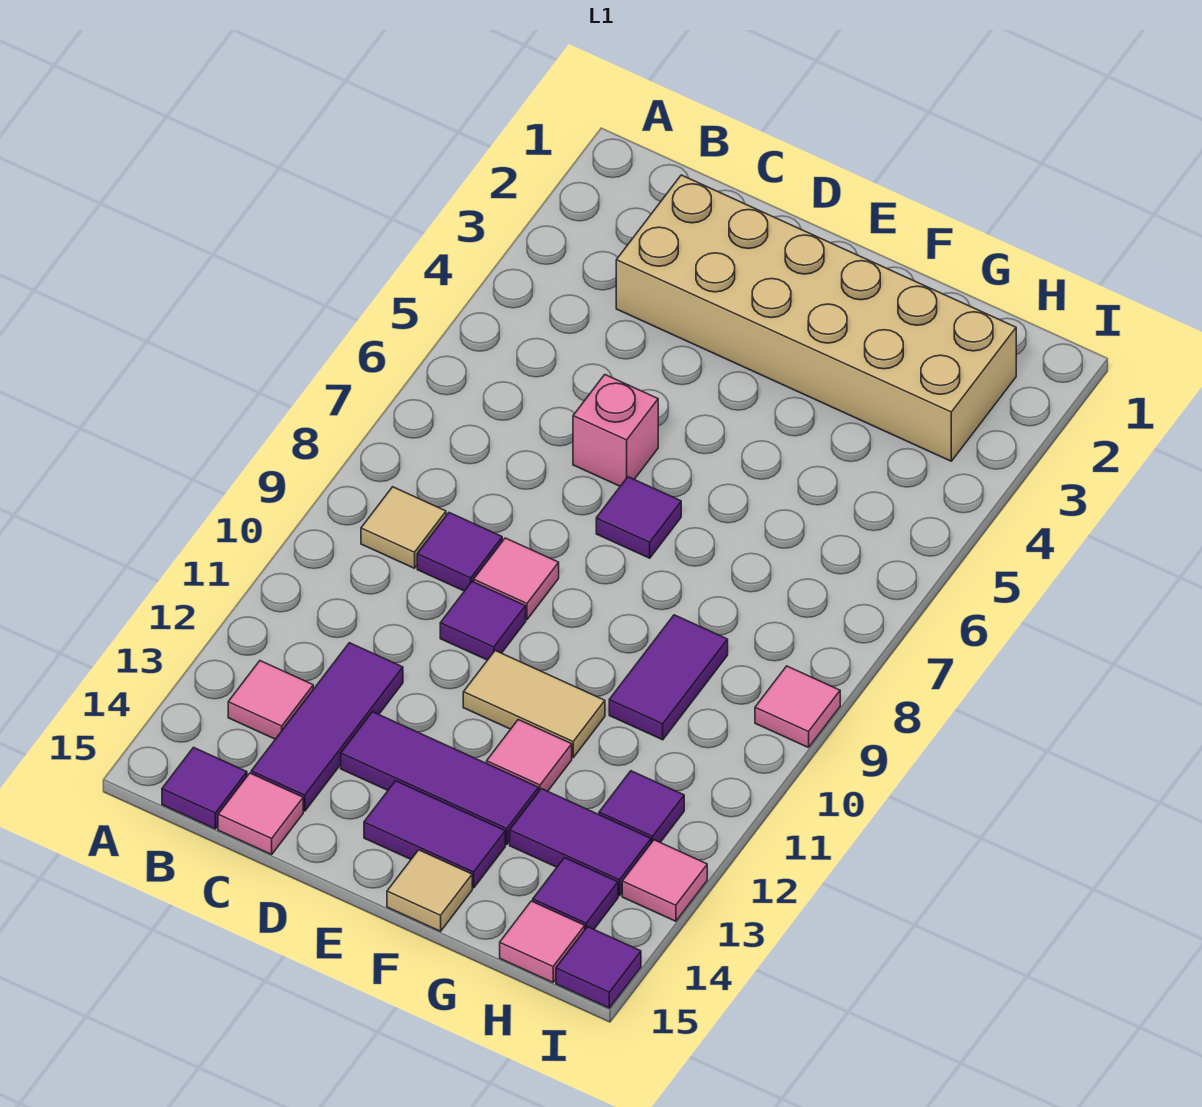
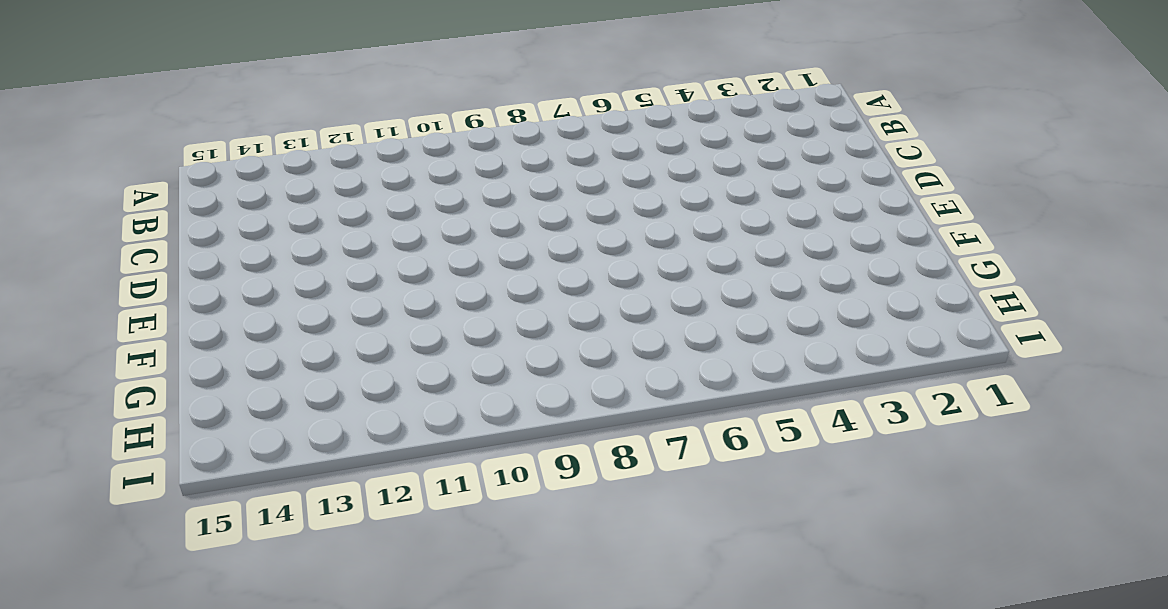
none -> tan tile B9 level 1
none -> pink tile B13 level 1
none -> purple tile B15 level 1

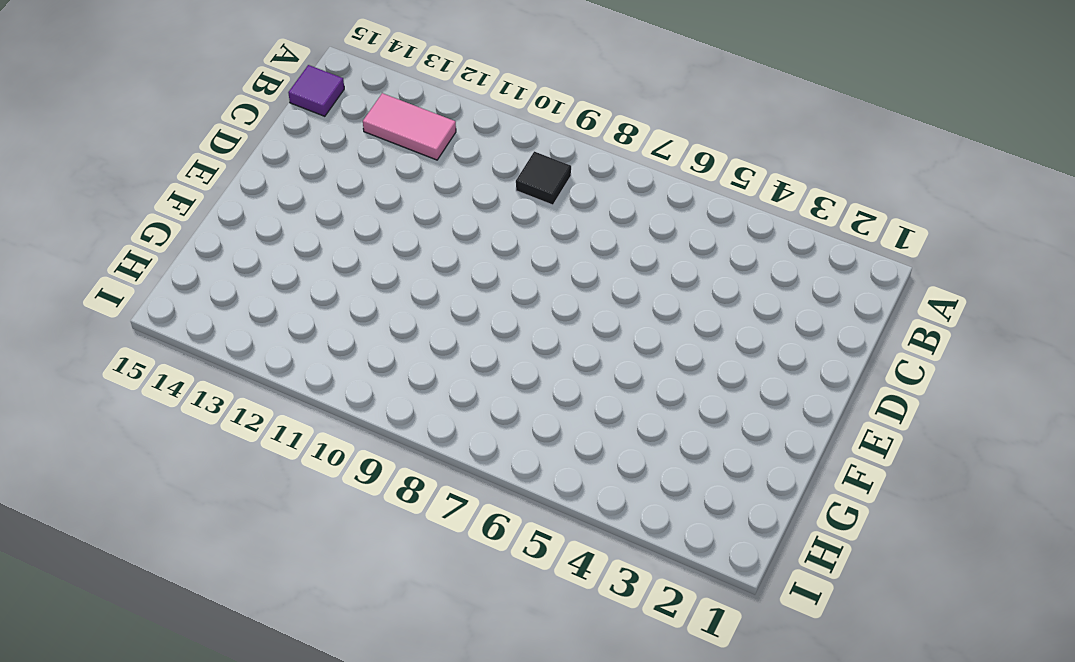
black tile B9 level 1 -> tan tile B9 level 1
pink tile B12:B13 level 1 -> pink tile B13 level 1
none -> tan brick C2:H3 level 1
none -> purple tile C9 level 1
none -> purple tile C12:C14 level 1

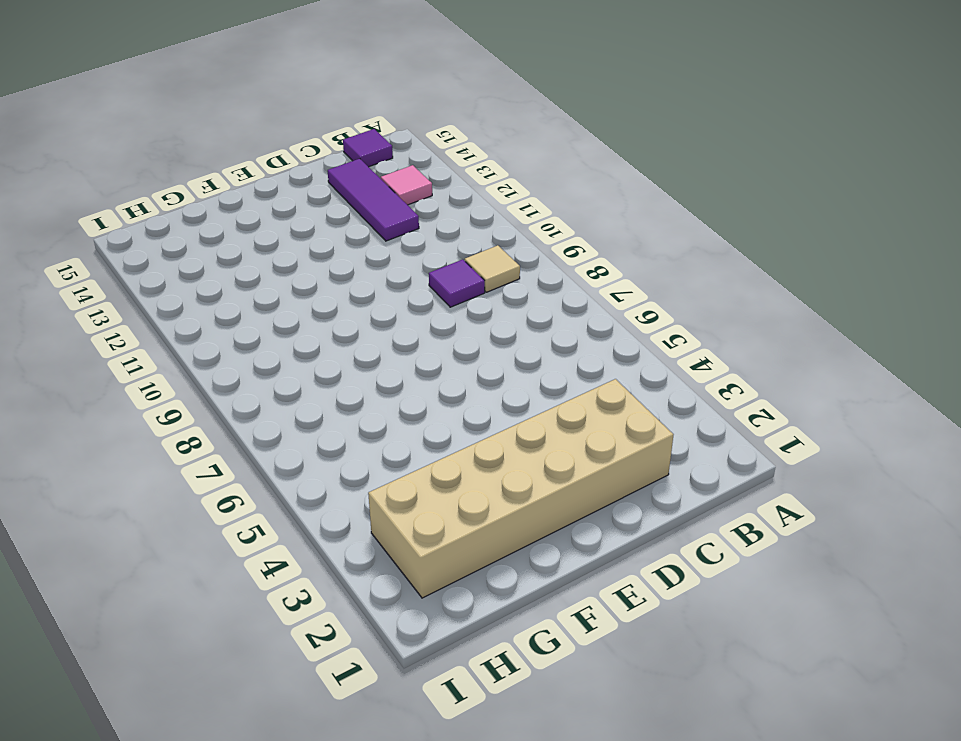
none -> pink tile C15 level 1
none -> pink brick D6 level 1
none -> pink tile D9 level 1

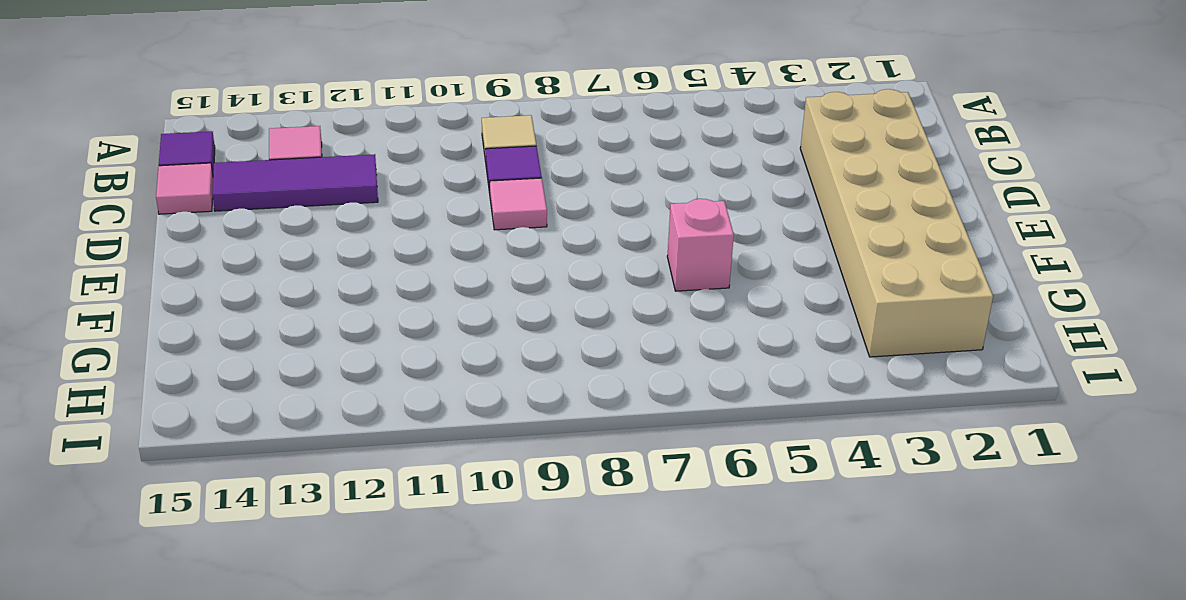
pink brick F6 level 1 -> pink brick D6 level 1
none -> purple tile D10 level 1
none -> purple tile D13:F13 level 1
none -> purple tile E7 level 1

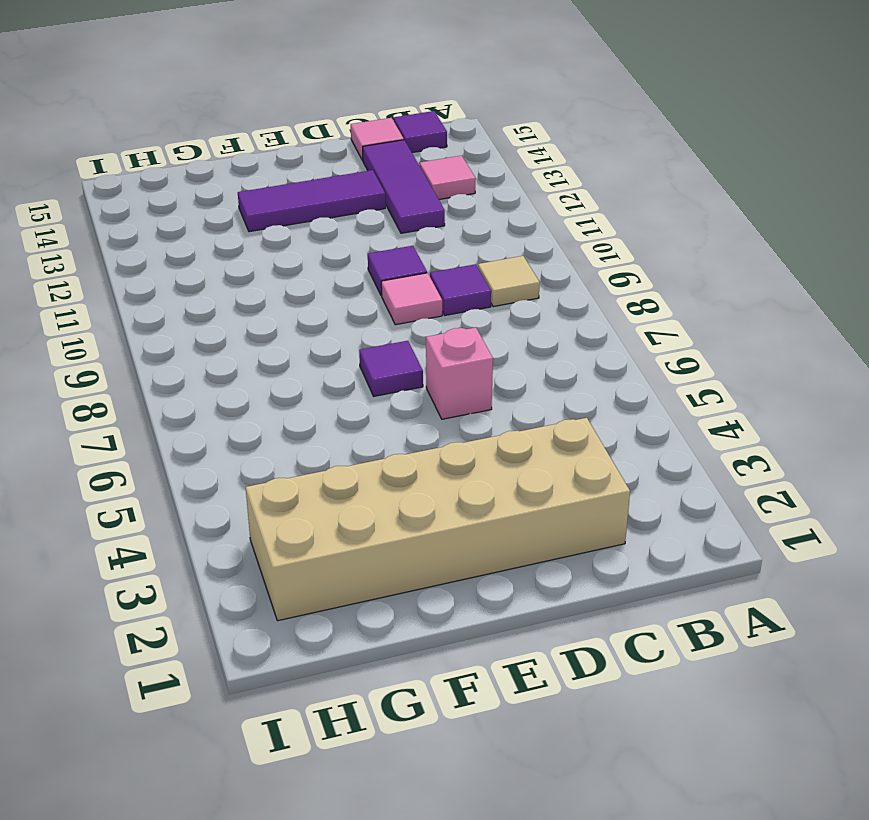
none -> tan tile E11:F11 level 1
none -> purple tile E14:F14 level 1
none -> pink tile F12 level 1

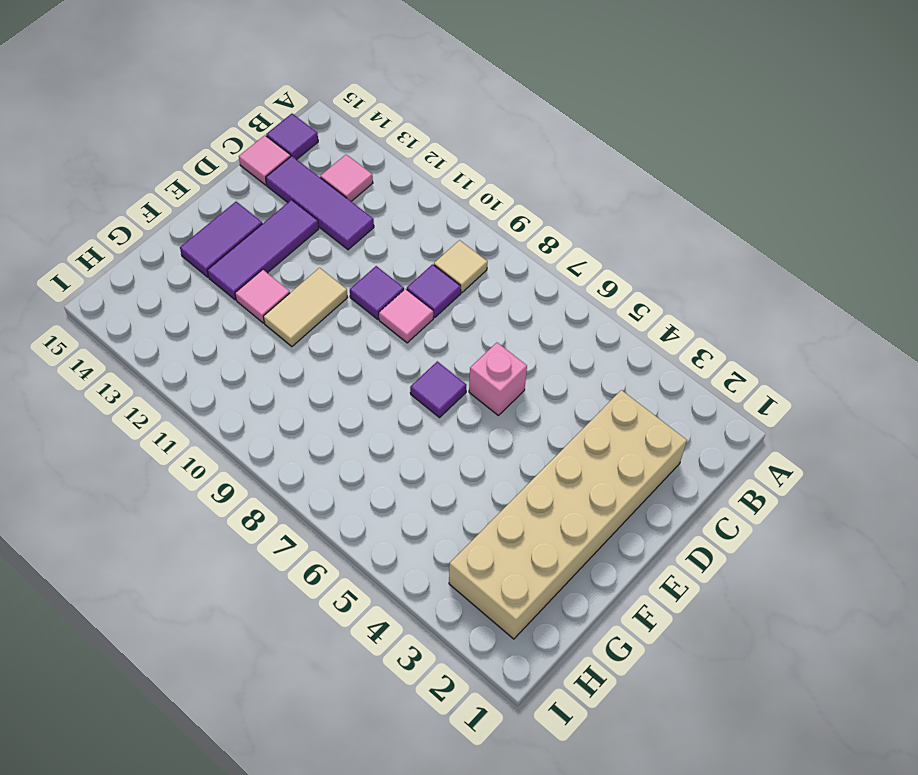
none -> tan tile F15 level 1
none -> purple tile G9:G10 level 1
none -> purple tile G13:H13 level 1

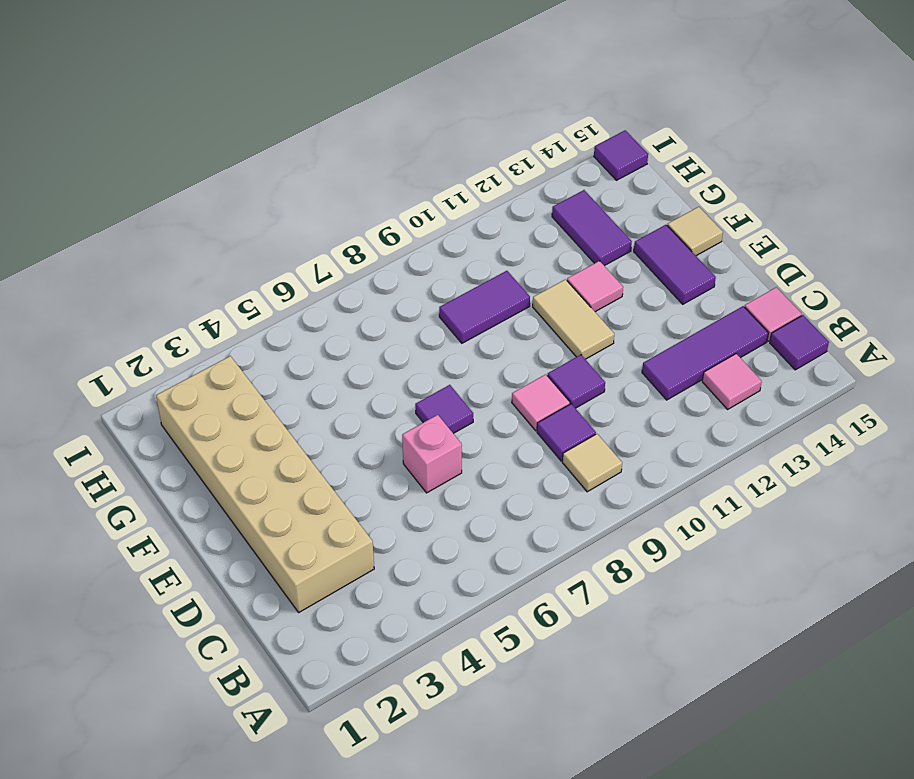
none -> purple tile D13:F13 level 1
none -> purple tile H12 level 1
none -> purple tile H14 level 1

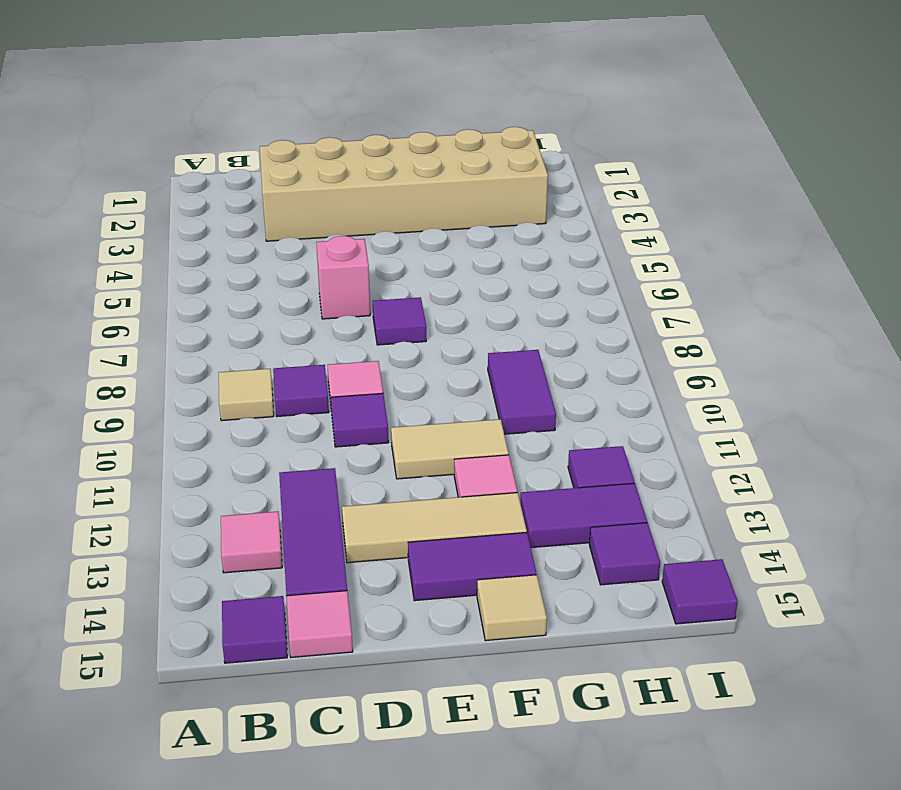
tan tile D13:F13 level 1 -> purple tile D13:F13 level 1
none -> pink tile H15 level 1
none -> pink tile I9 level 1
none -> pink tile I13 level 1

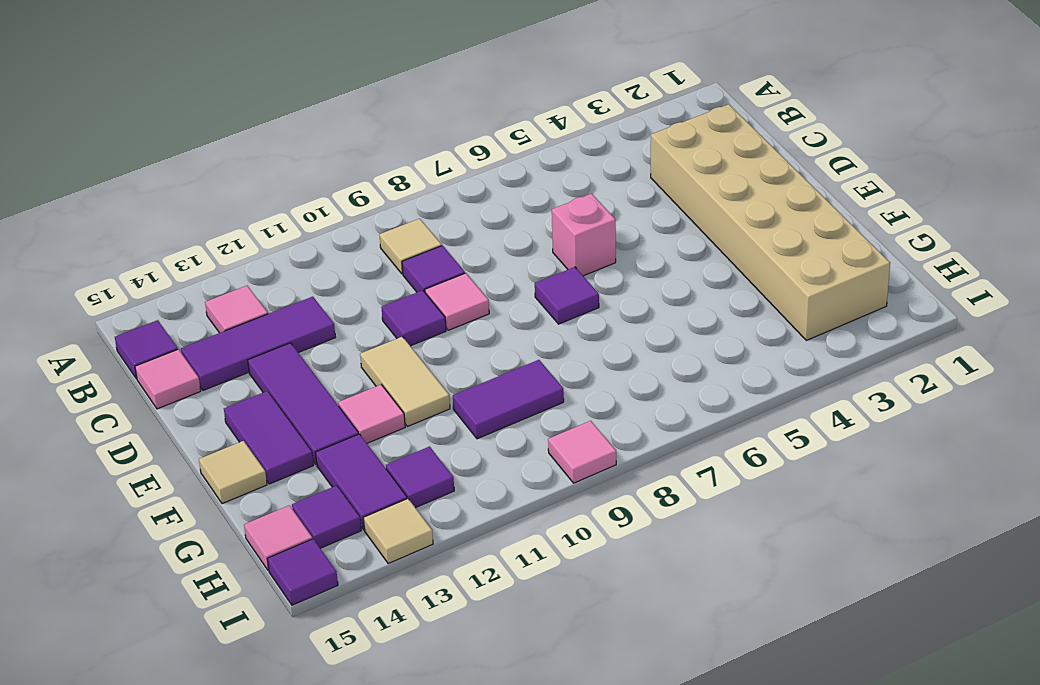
tan tile I13 level 1 -> pink tile I13 level 1

